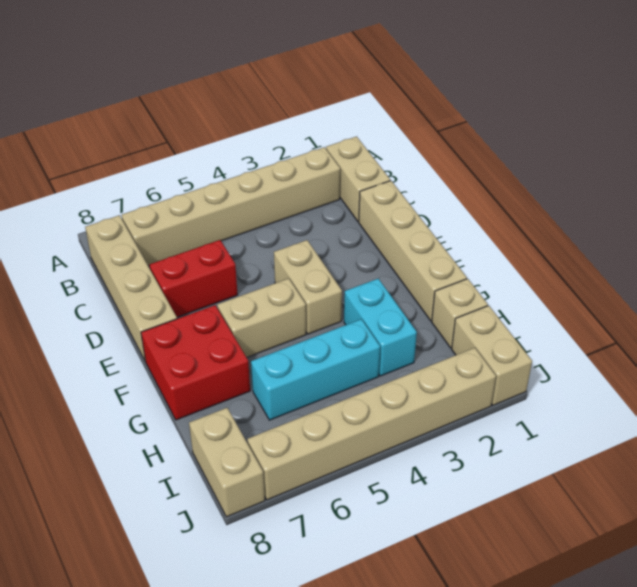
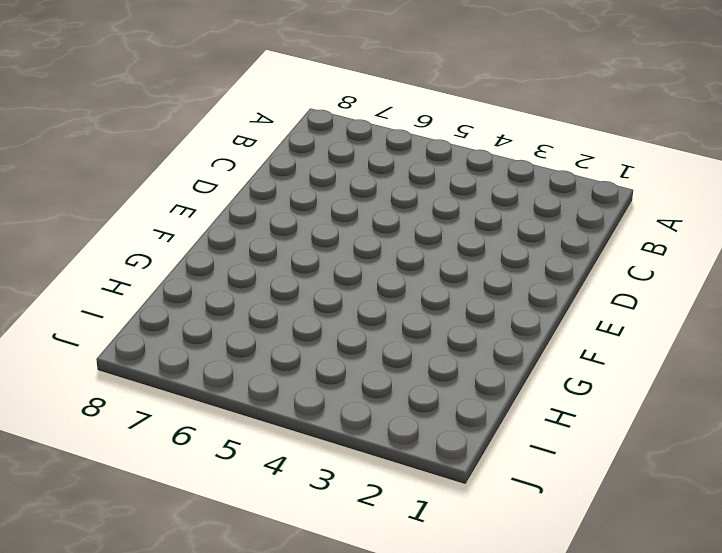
none -> tan brick B1:C1 level 1
none -> tan brick B2:B7 level 1
none -> tan brick B8:E8 level 1

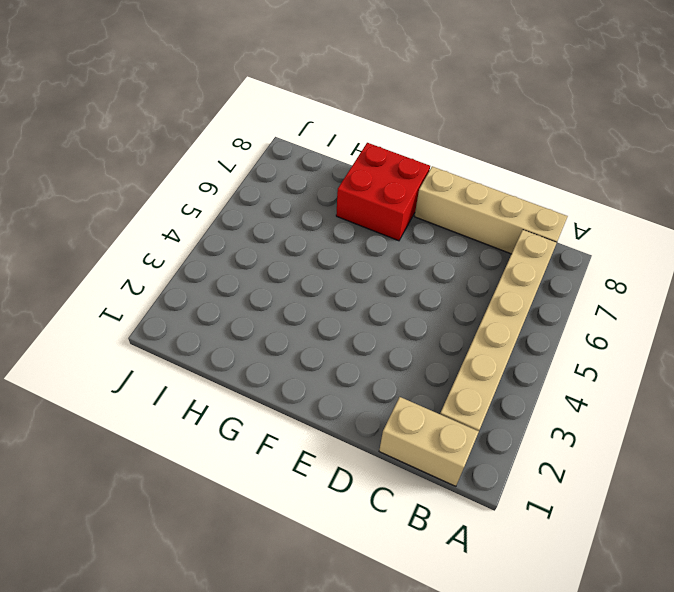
none -> tan brick D1:G1 level 1
none -> red brick D6:D7 level 1
none -> tan brick E4:F4 level 1

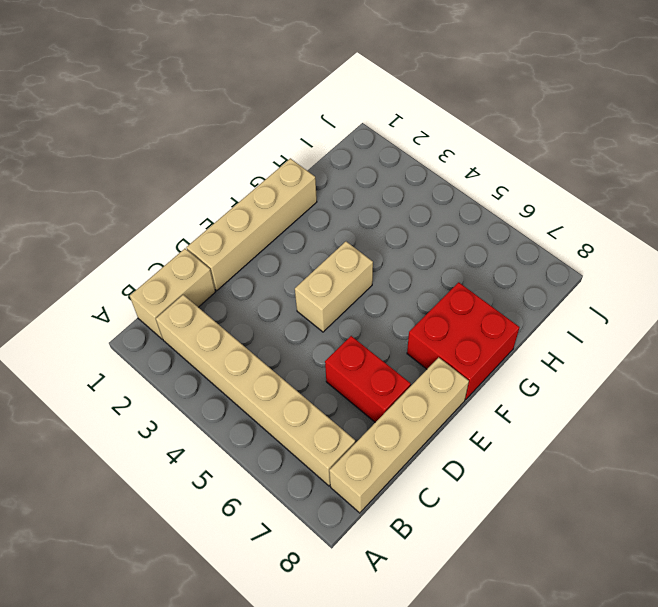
none -> tan brick F5:F6 level 1
none -> cyan brick G3:H3 level 1
none -> tan brick H1 level 1

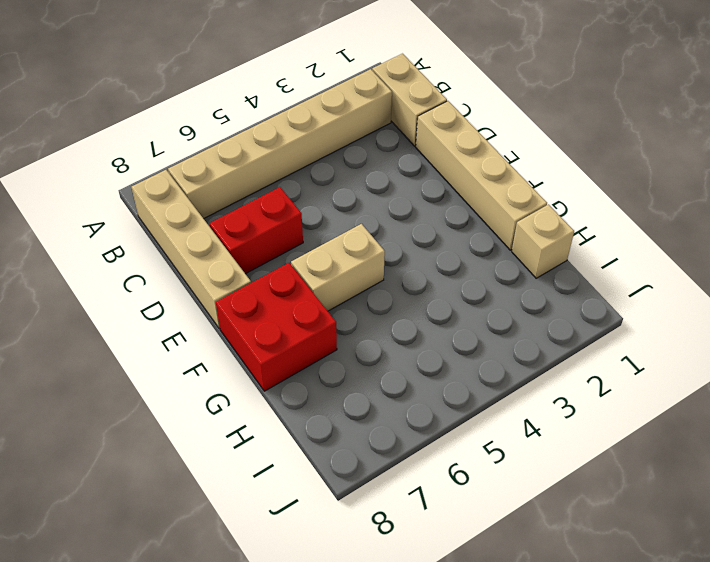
none -> tan brick E4:F4 level 1
none -> cyan brick G3:H3 level 1
none -> cyan brick H4:H6 level 1

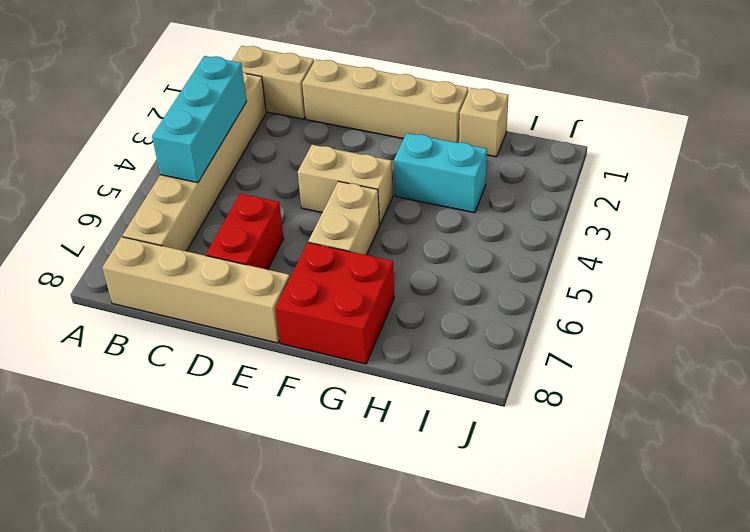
cyan brick B3:B5 level 2 -> cyan brick H4:H6 level 1
none -> tan brick I1:J1 level 1
none -> tan brick I8:J8 level 1
none -> tan brick J2:J7 level 1

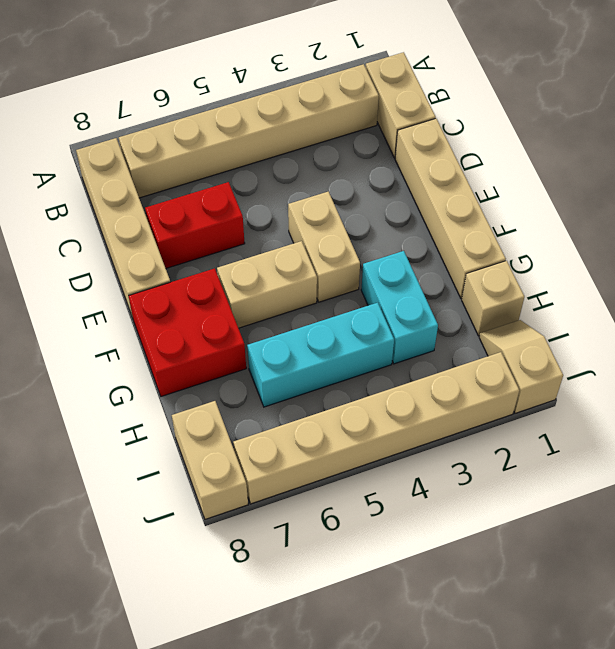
tan slope I1:J1 level 1 top J -> tan brick I1:J1 level 1

